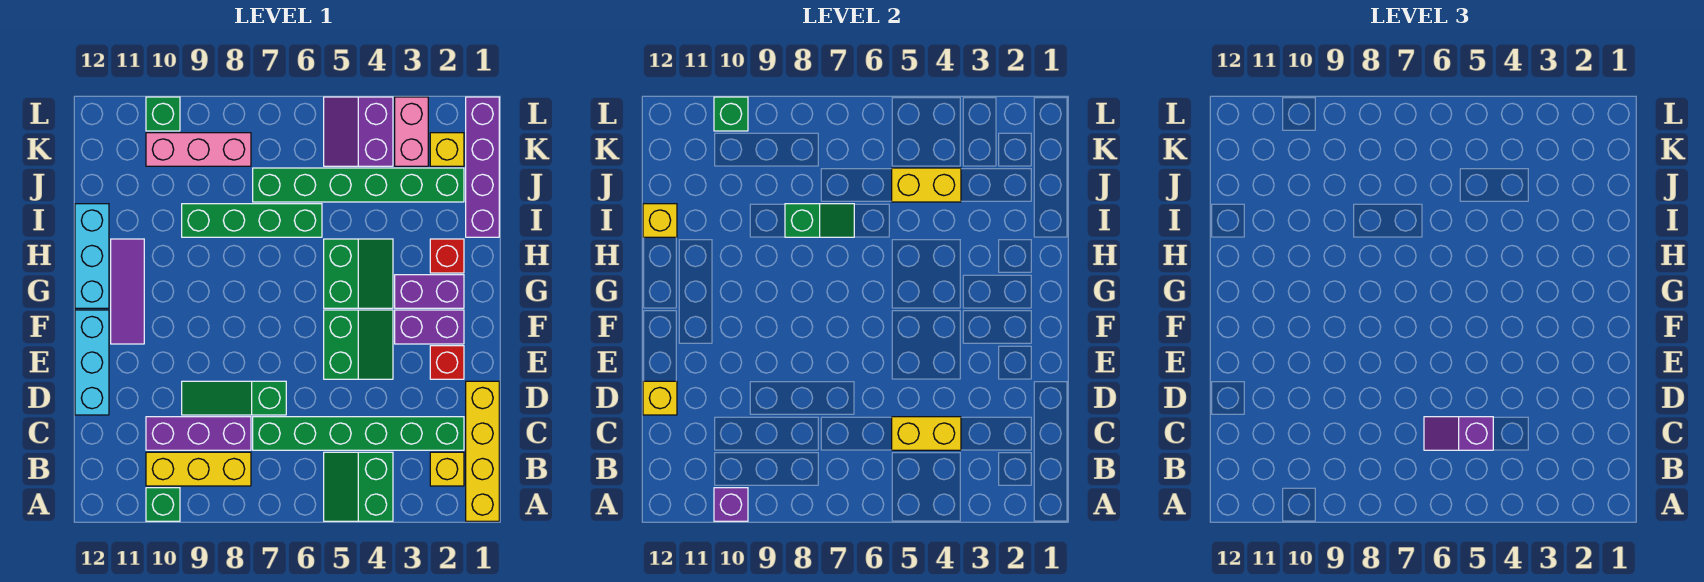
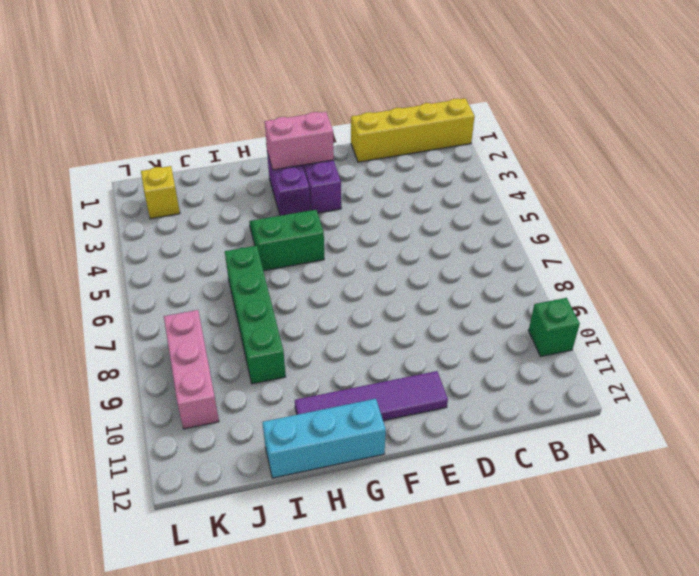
purple tile E11:H11 level 1 -> purple tile F11:H11 level 1
pink brick F2:G2 level 2 -> pink brick K3:L3 level 1
none -> green slope A4:B5 level 1 top 4
none -> yellow brick B2 level 1
none -> yellow brick B8:B10 level 1
none -> green brick C2:C7 level 1

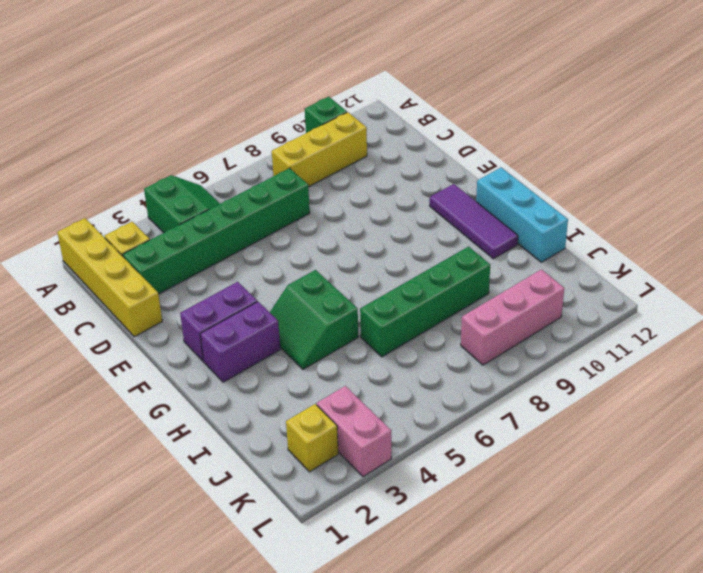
none -> purple brick C8:C10 level 1
none -> green slope D7:D9 level 1 top 7
none -> cyan brick D12:F12 level 1
none -> red brick E2 level 1

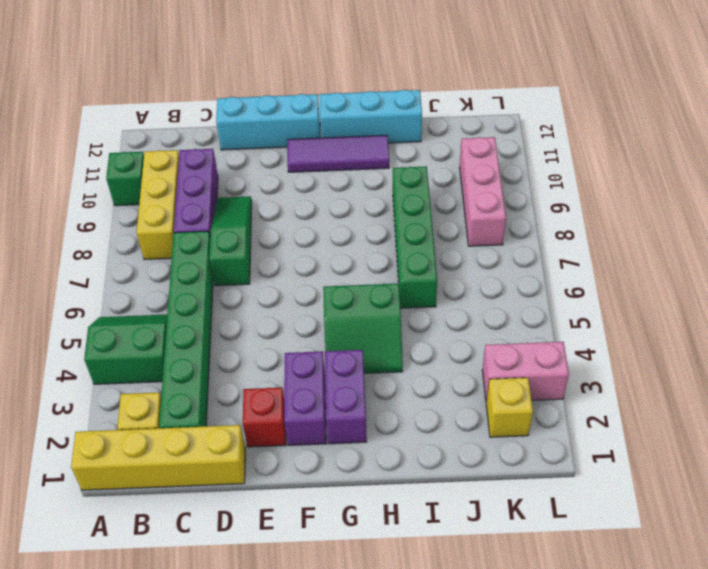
none -> green slope E4:F5 level 1 top 5
none -> red brick H2 level 1
none -> purple brick I1:L1 level 1
none -> green brick J2:J7 level 1

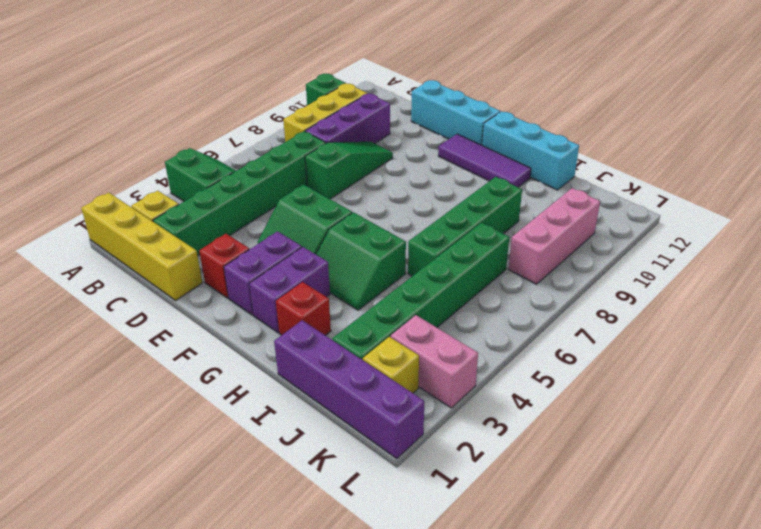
none -> purple slope K4:L5 level 1 top 4
none -> green brick L10 level 1
none -> purple brick A10 level 2
none -> yellow brick C4:C5 level 2

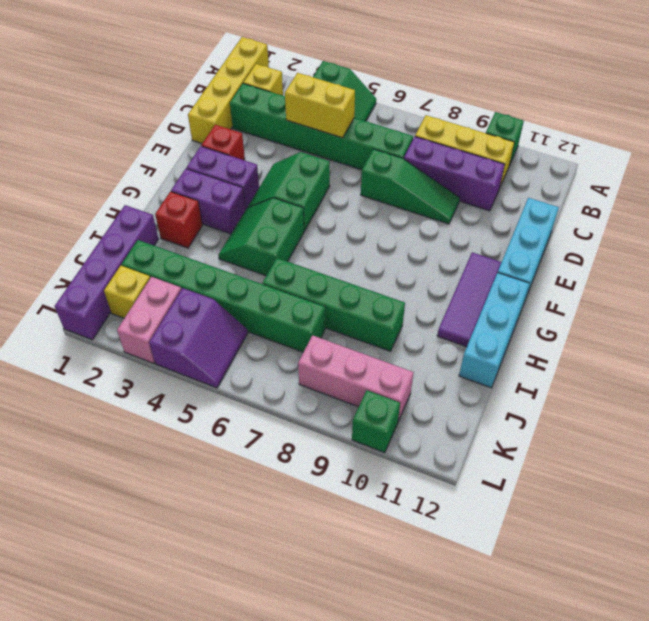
none -> purple brick A10 level 2
none -> yellow brick D12 level 2
none -> green slope I7:I8 level 2 top 8
none -> yellow brick I12 level 2

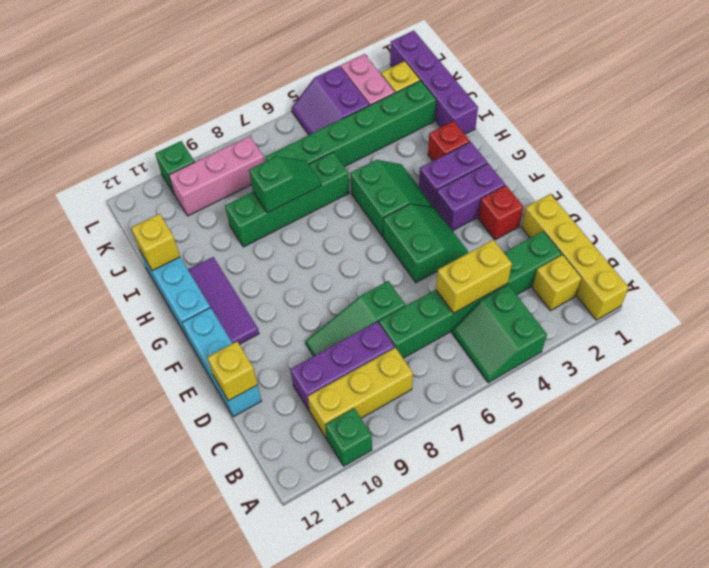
none -> purple brick A10 level 2
none -> yellow brick J4:J5 level 2
none -> green brick L10 level 2
none -> purple slope C5:C6 level 3 top 5

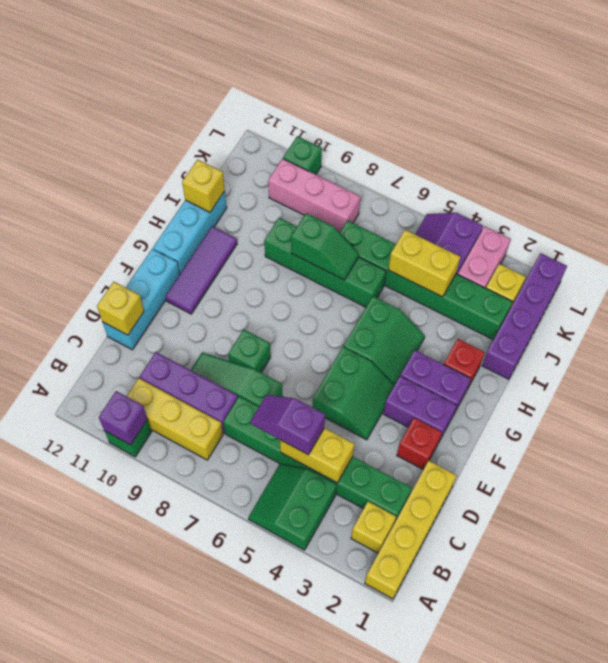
green brick E8 level 1 -> green brick L10 level 2

